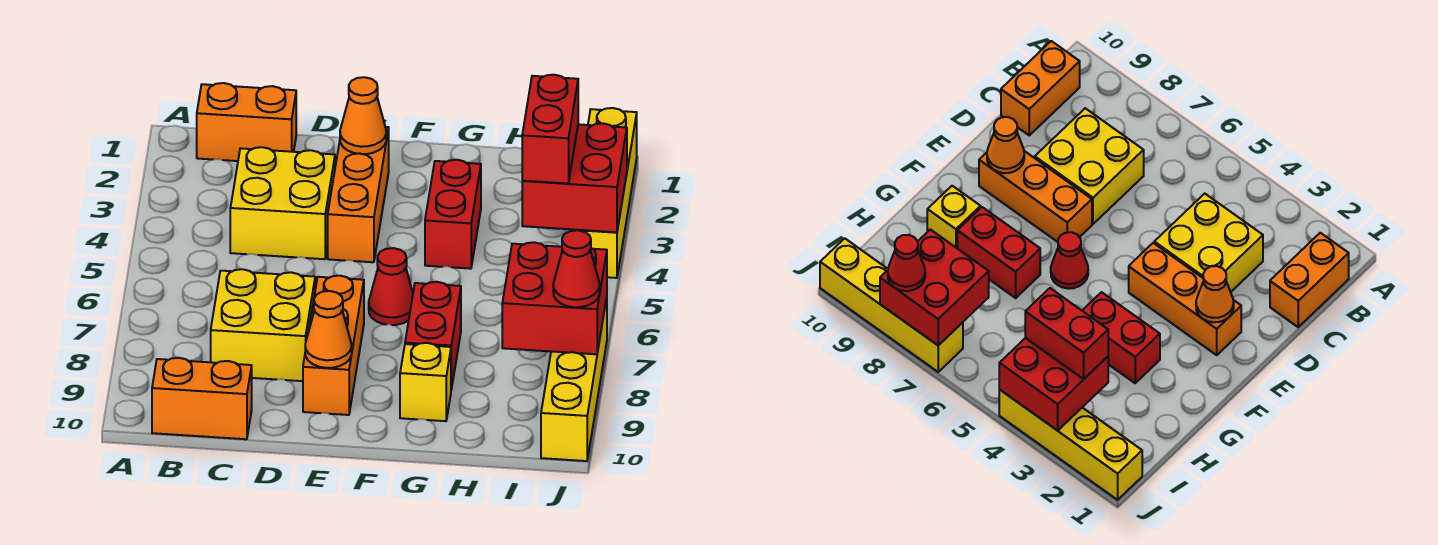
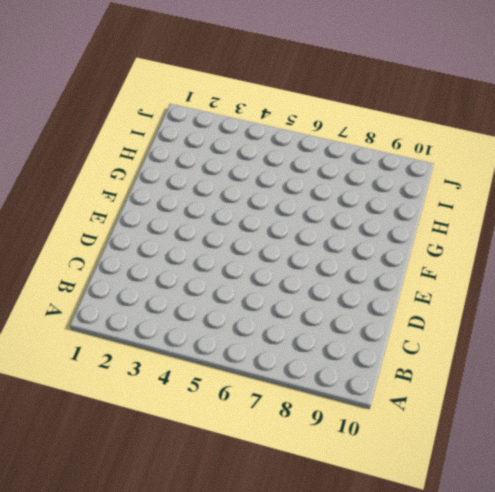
none -> orange brick B1:C1 level 1
none -> orange brick B10:C10 level 1
none -> yellow brick C3:D4 level 1

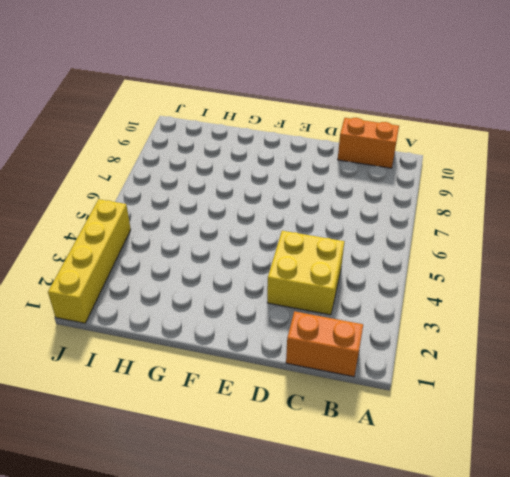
none -> yellow brick C7:D8 level 1
none -> orange brick E2:E4 level 1
none -> orange brick E7:E9 level 1

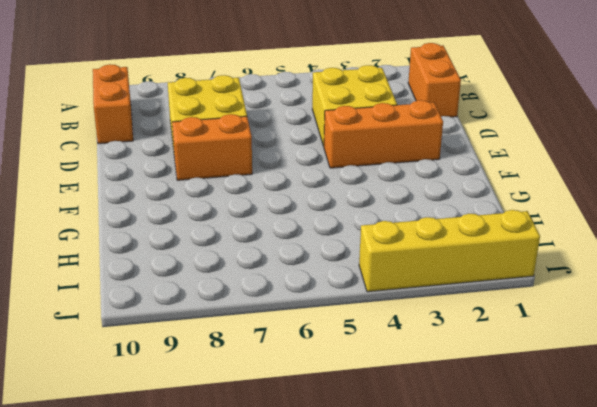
orange brick E7:E8 level 1 -> orange brick E7:E9 level 1
none -> red cone F6 level 1
none -> red brick G3:G4 level 1
none -> red brick G7:G8 level 1

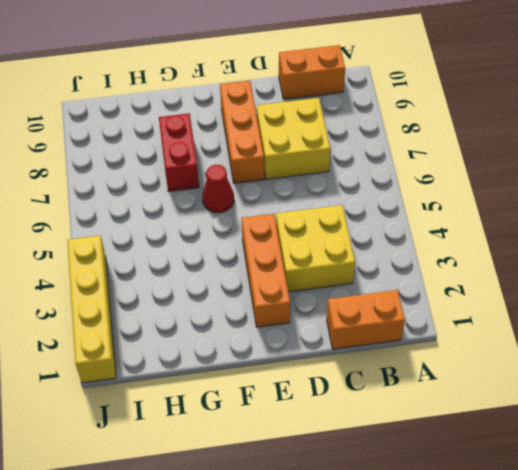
none -> red brick G3:G4 level 1
none -> yellow brick G9 level 1
none -> yellow brick J7:J10 level 1

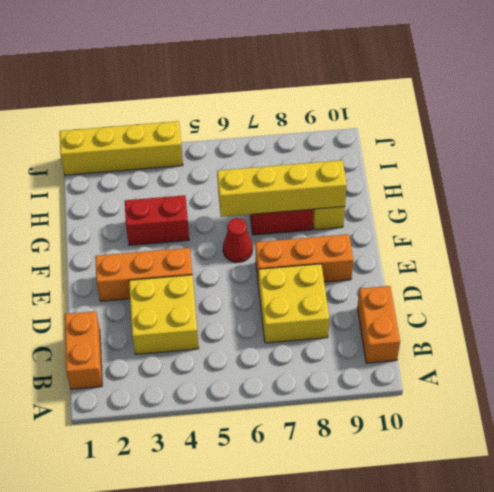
yellow brick G6:G9 level 2 -> yellow brick J7:J10 level 1
none -> orange cone E2 level 2
none -> orange cone E9 level 2
none -> red brick I3:J4 level 2

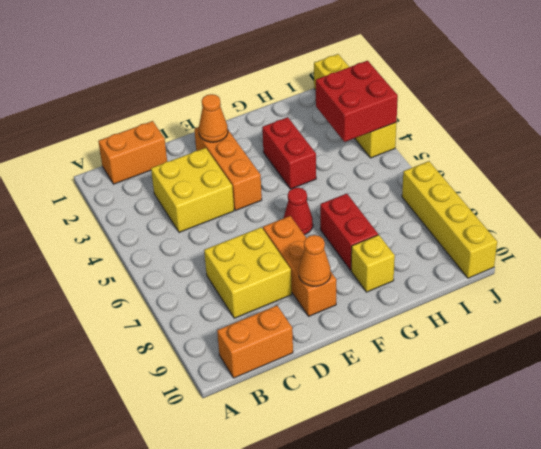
none -> red brick I7:J8 level 2
none -> red brick I3:I4 level 3
none -> red cone J8 level 3

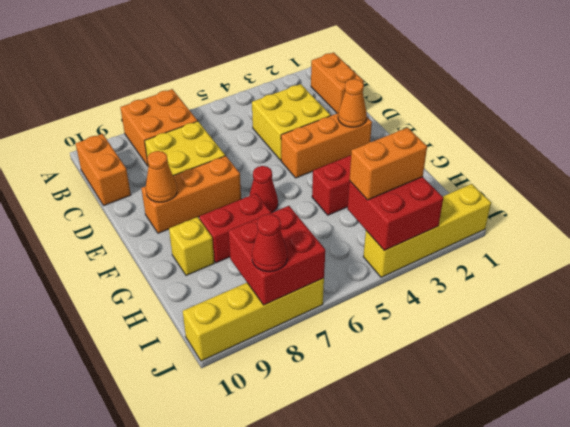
orange brick A7:B8 level 1 -> none
orange brick I3:I4 level 3 -> red brick I3:I4 level 3

